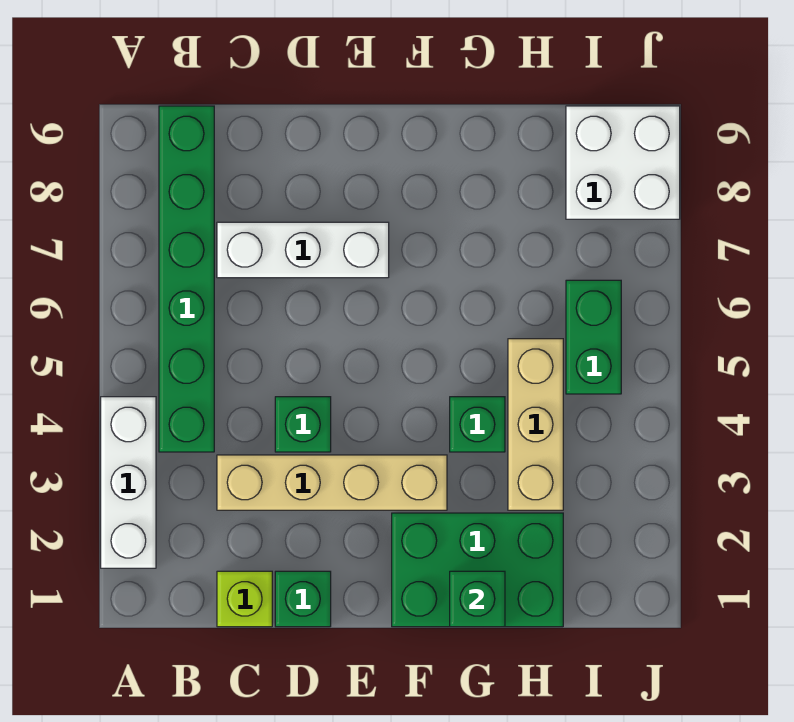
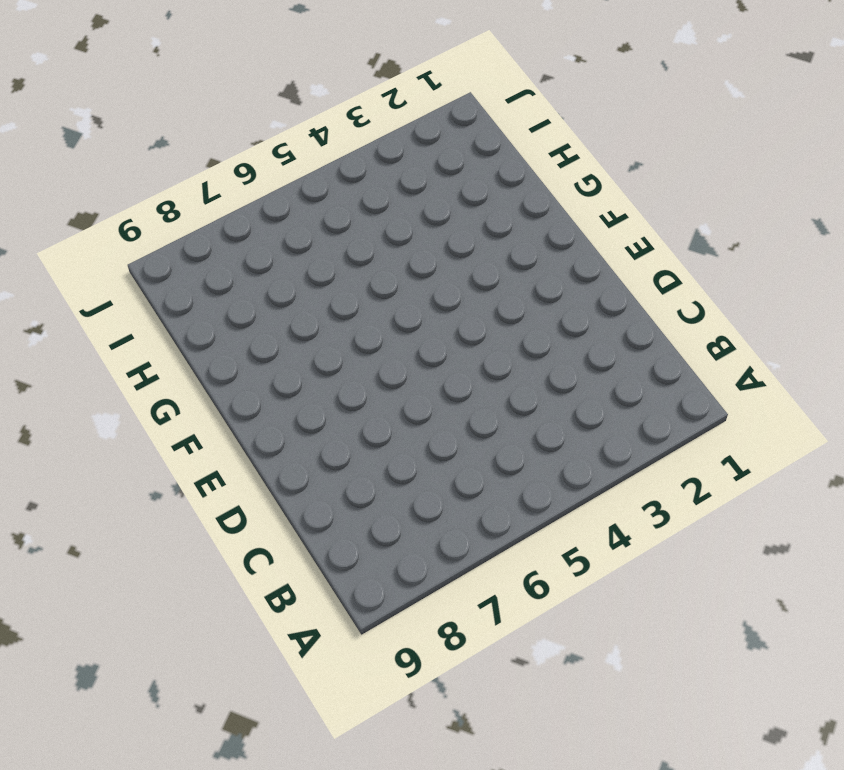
none -> white brick A2:A4 level 1
none -> green brick B4:B9 level 1
none -> lime brick C1 level 1

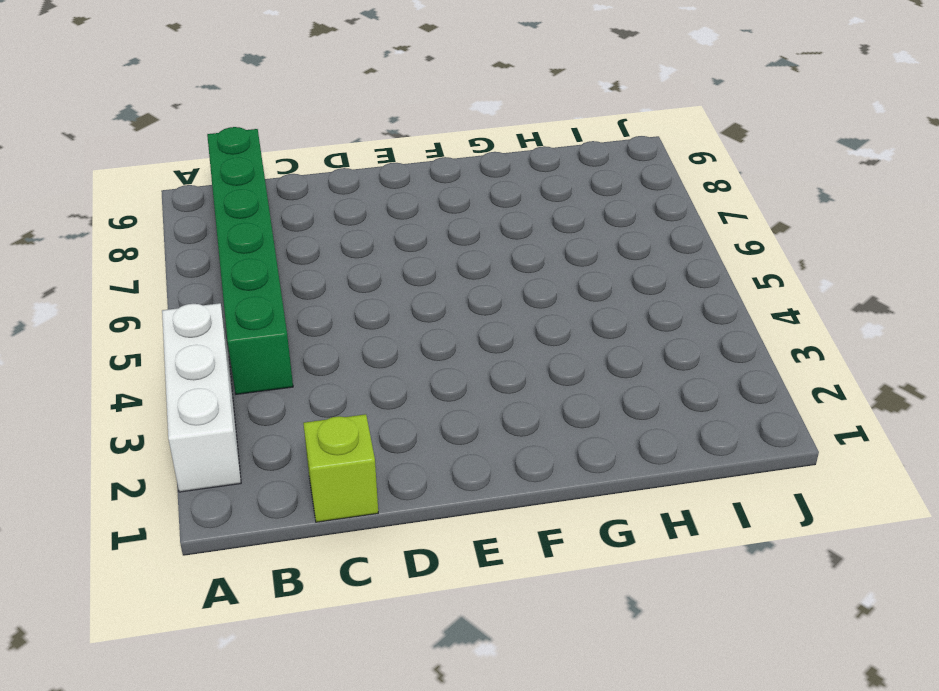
none -> tan brick C3:F3 level 1
none -> white brick C7:E7 level 1
none -> green brick D1 level 1

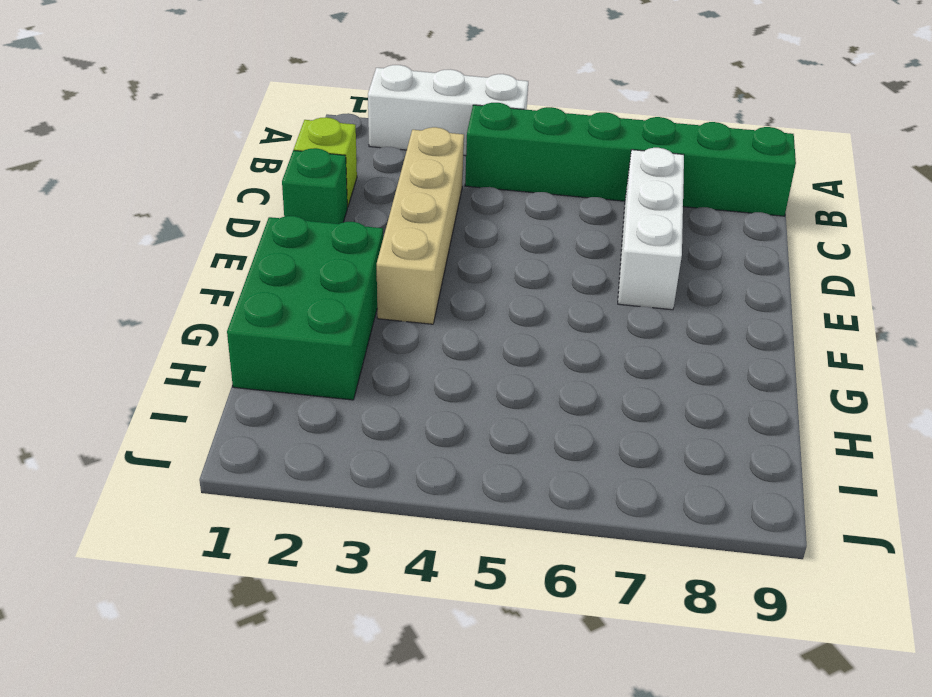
none -> green brick D4 level 1
none -> green brick G4 level 1
none -> tan brick H3:H5 level 1

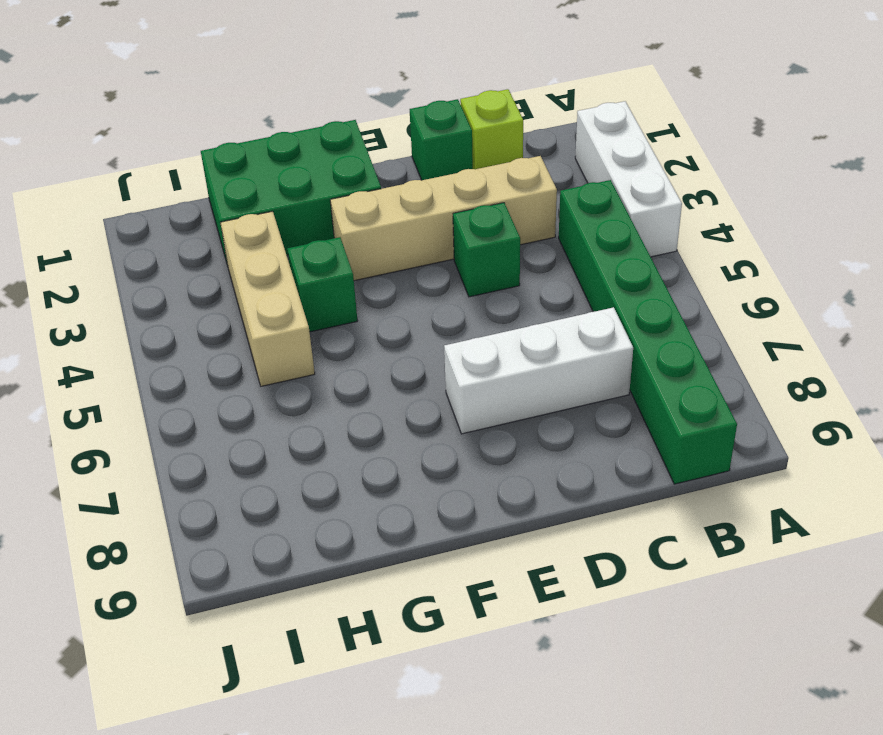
none -> green brick I5:I6 level 1
none -> white brick I8:J9 level 1
none -> green brick G1 level 2

